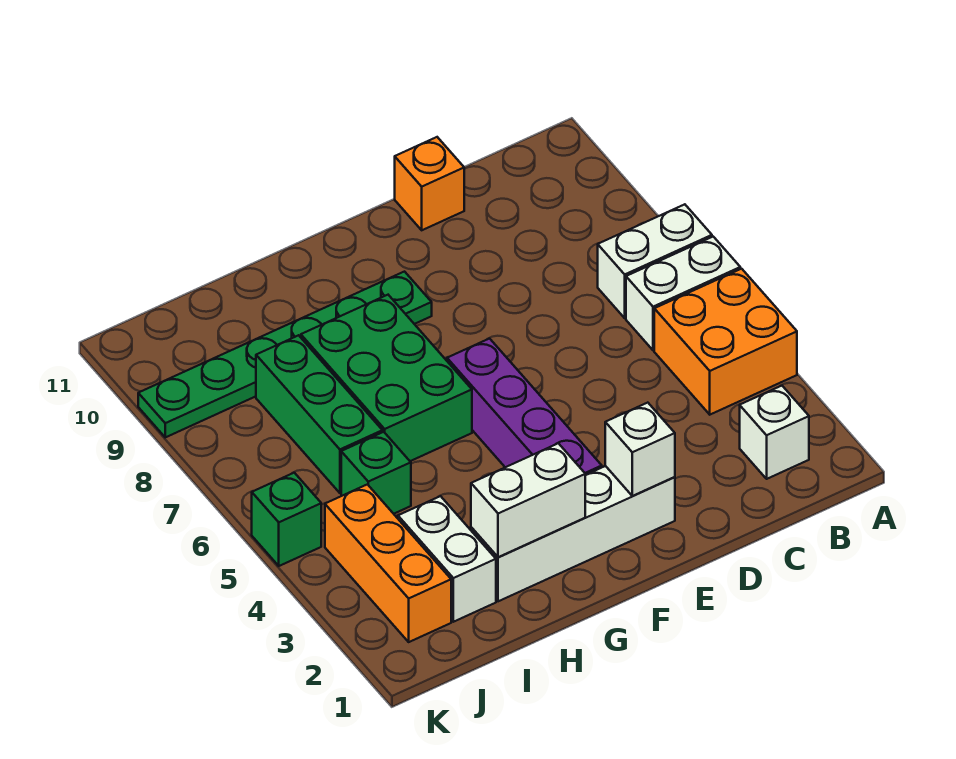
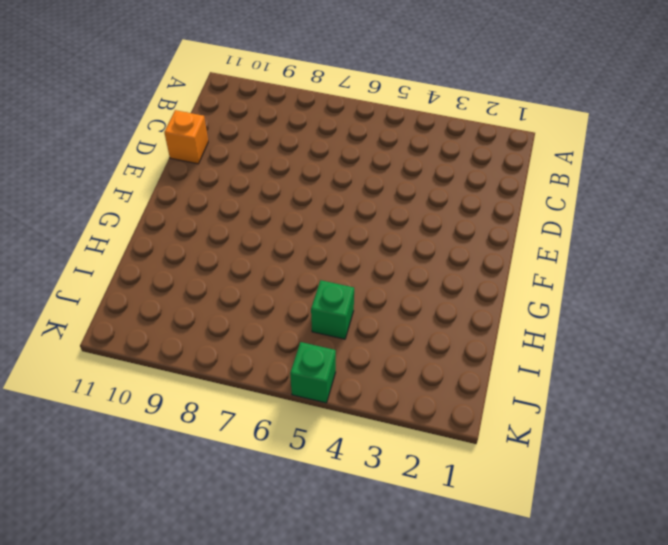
none -> orange brick A4:B5 level 1
none -> white brick A6:B6 level 1
none -> white brick A7:B7 level 1

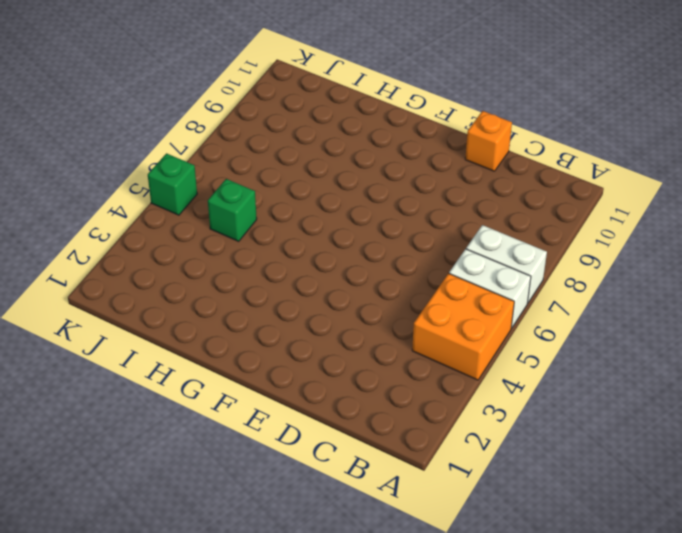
none -> white brick B2 level 1
none -> white brick E2:H2 level 1
none -> purple brick F3:F6 level 1

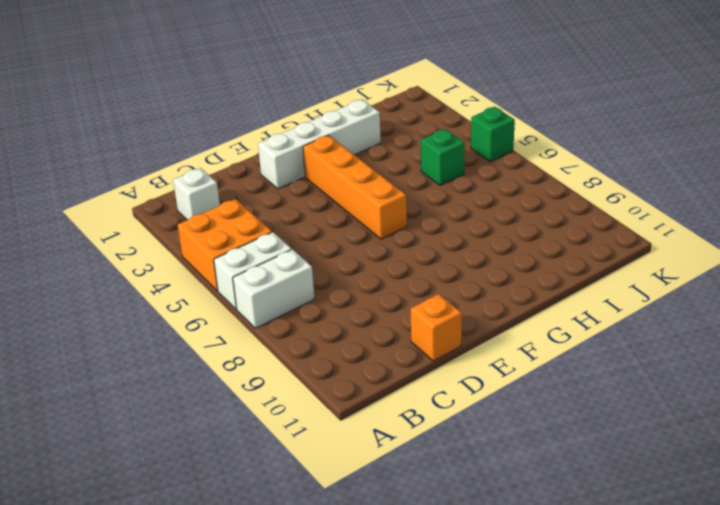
orange brick F3:F6 level 1 -> purple brick F3:F6 level 1
none -> green plate F9:K9 level 1
none -> green brick G6:H8 level 1
none -> white brick I2:I3 level 1

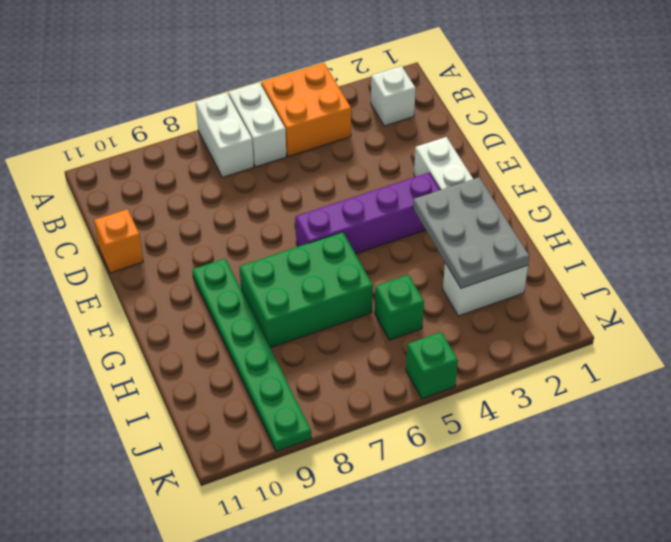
grey plate G2:I3 level 2 -> white brick G2:H2 level 2
none -> green brick I6:I8 level 1
none -> orange brick J2:J4 level 1
none -> white brick E2 level 2

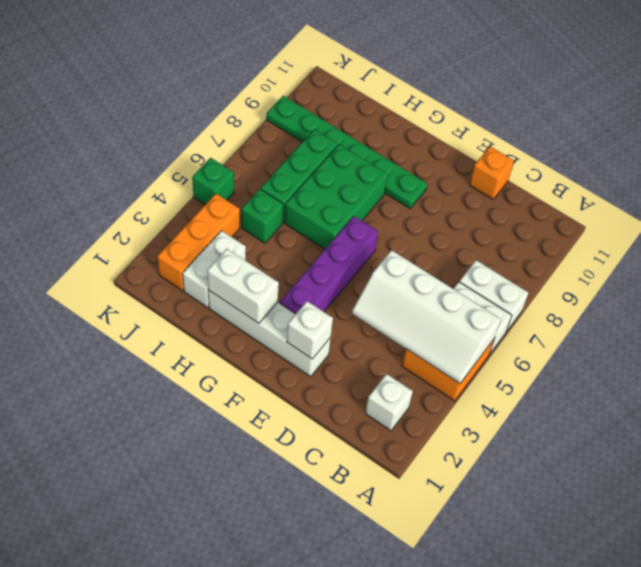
white slope A4:D5 level 2 top 5 -> none

